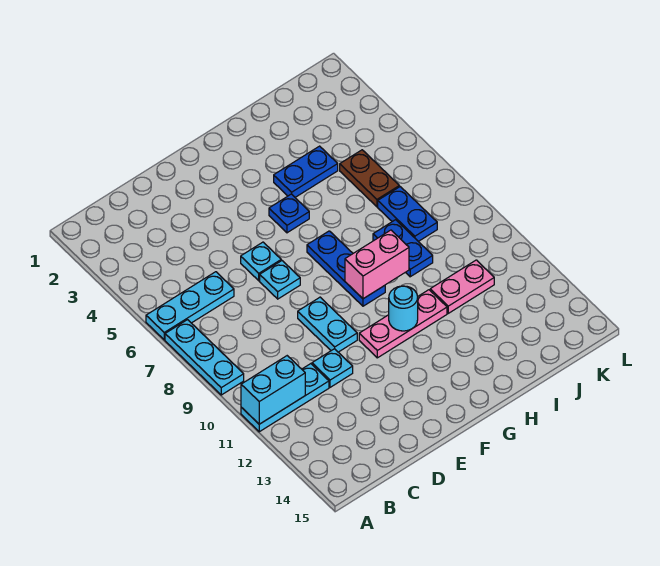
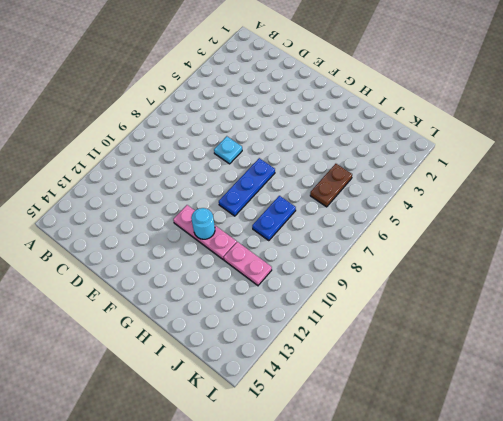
none -> cyan plate A6:C6 level 1
none -> cyan plate A7:A9 level 1
none -> cyan plate A11:C11 level 1

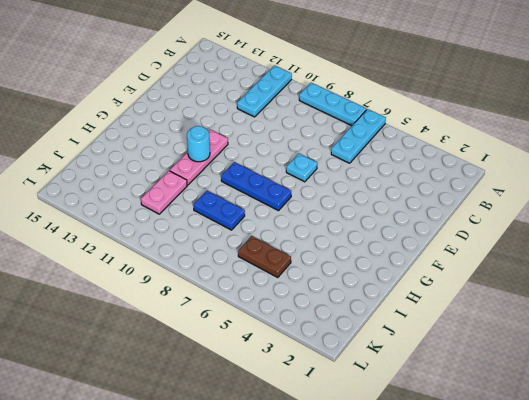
none -> cyan plate D11 level 1
none -> cyan plate E6 level 1
none -> cyan plate E9:E10 level 1

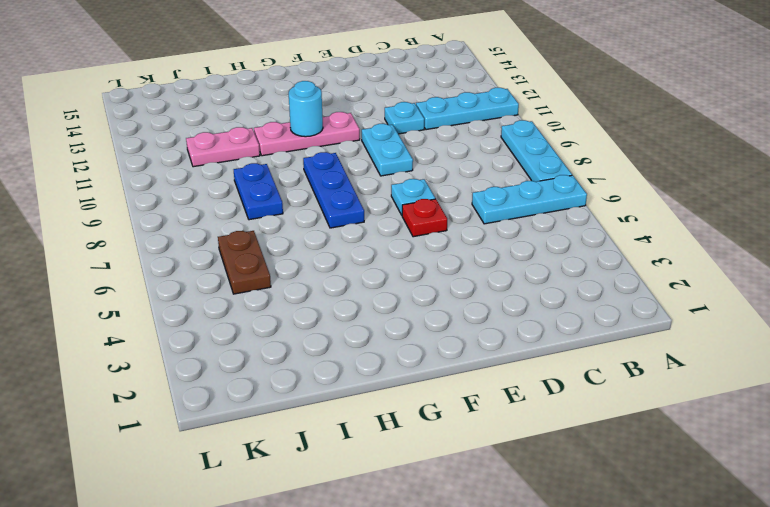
red plate E6 level 1 -> cyan plate E6 level 1
none -> blue plate G5 level 1
none -> blue plate H4:I4 level 1
none -> blue plate J7:J8 level 1

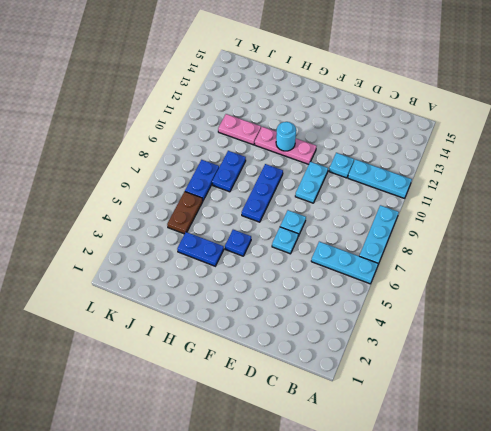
none -> cyan brick A11:B11 level 2
none -> pink brick G9:H9 level 2

